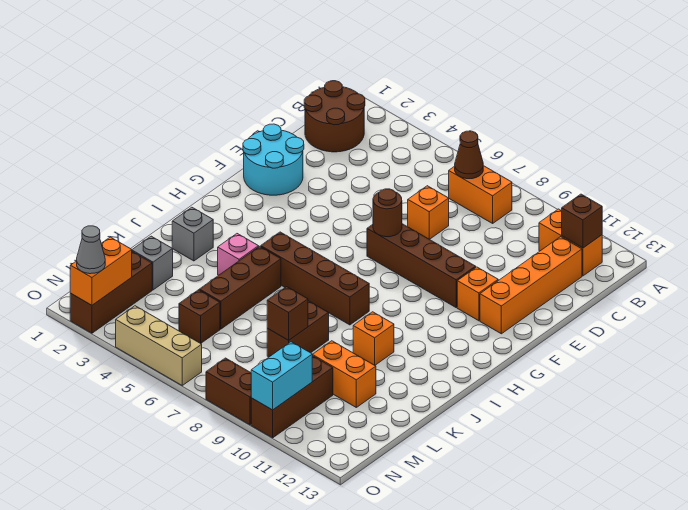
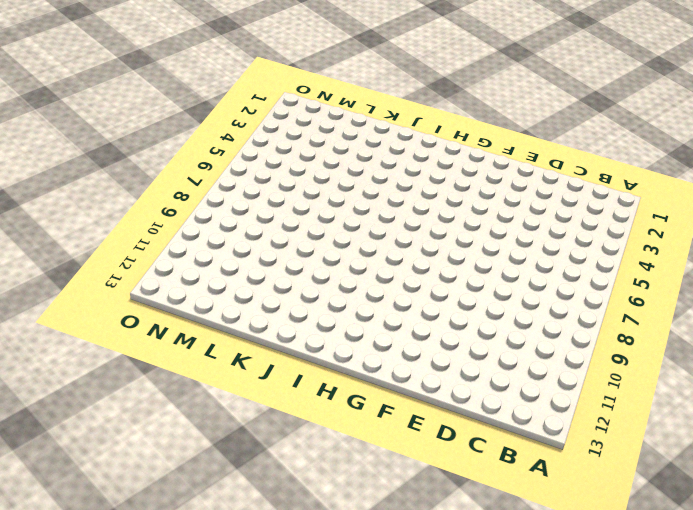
none -> brown round brick B1:C2 level 1
none -> orange brick B7:B8 level 1
none -> orange brick B11:B12 level 1

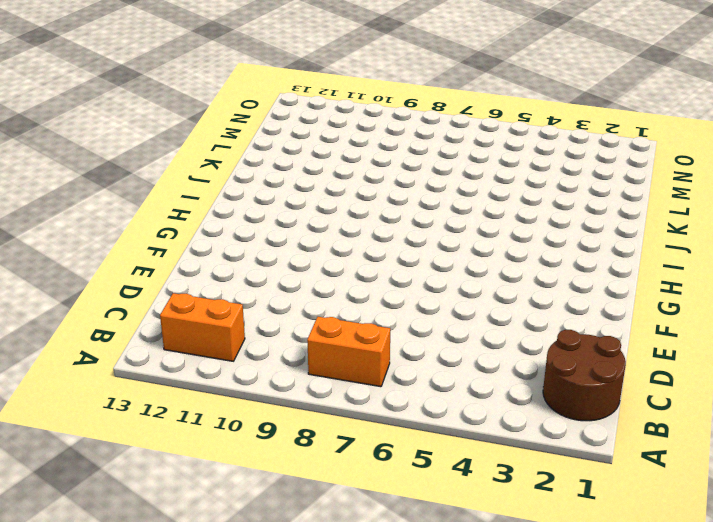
none -> orange brick C12:F12 level 1
none -> orange brick D7 level 1
none -> cyan round brick E1:F2 level 1

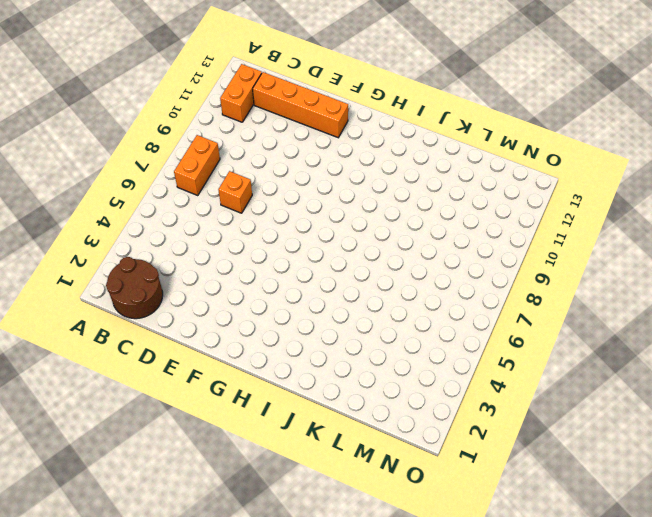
none -> cyan round brick E1:F2 level 1
none -> brown brick F7:F10 level 1
none -> orange brick F11 level 1

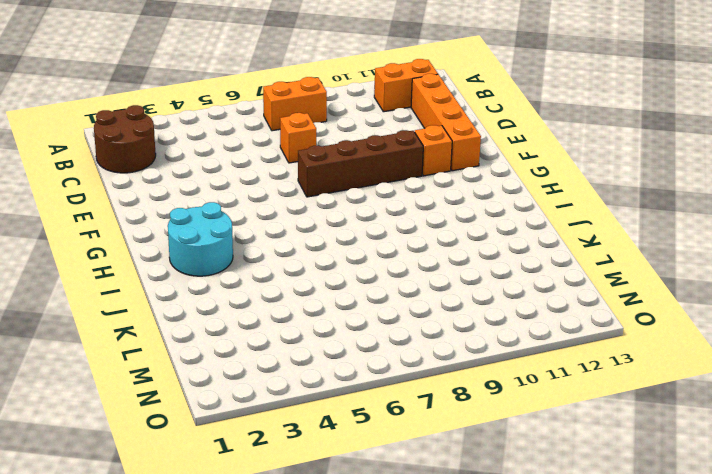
cyan round brick H2:I3 level 1 -> cyan round brick E1:F2 level 1
none -> brown brick I5:I8 level 1
none -> grey brick J2 level 1
none -> pink brick J4 level 1

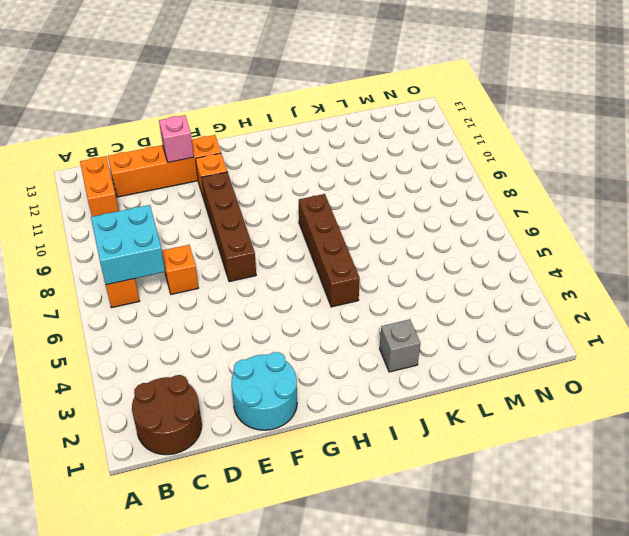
cyan brick B7:C8 level 2 -> brown cone B7 level 2
pink brick E12 level 2 -> pink brick J4 level 1
none -> brown brick J5:L5 level 1
none -> orange brick J10 level 1
none -> brown brick K8:L8 level 1

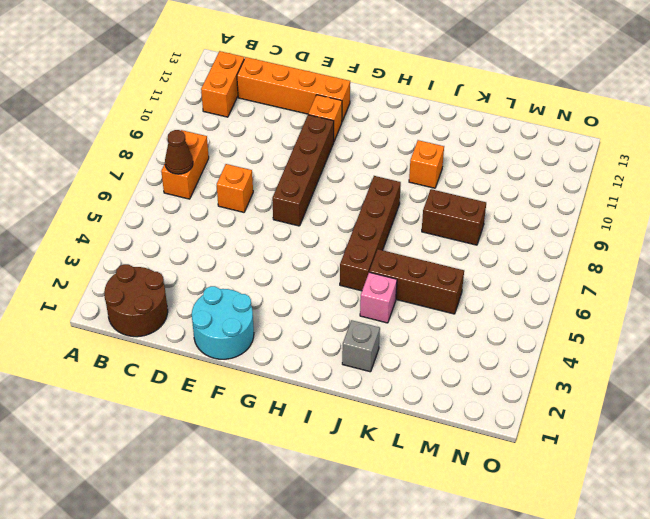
none -> grey brick L2 level 1
none -> orange brick L10:L11 level 1
none -> brown brick M2:O2 level 1

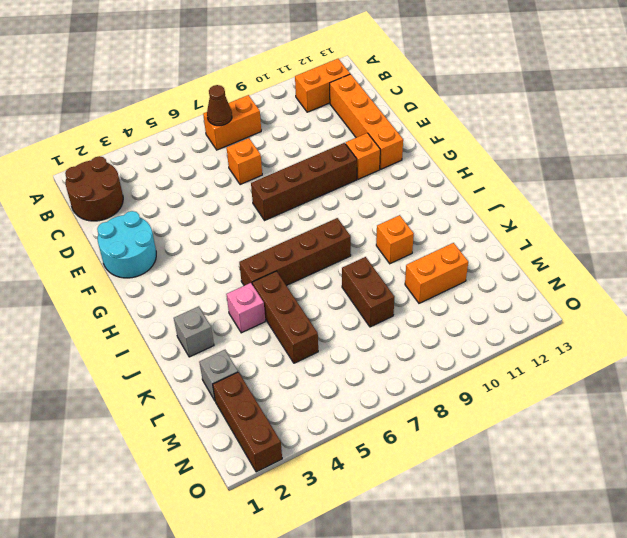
none -> brown brick M5 level 1
none -> brown brick M10:O10 level 1
none -> tan brick O4:O6 level 1

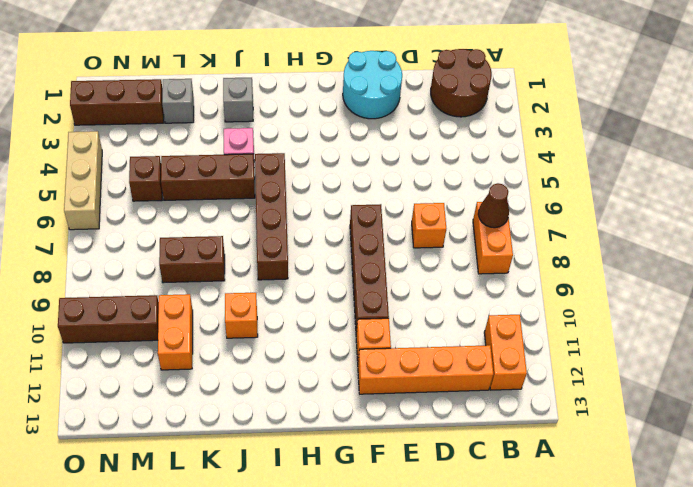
none -> brown brick O8:O9 level 1
none -> brown brick B12 level 2
none -> brown round brick F7 level 2

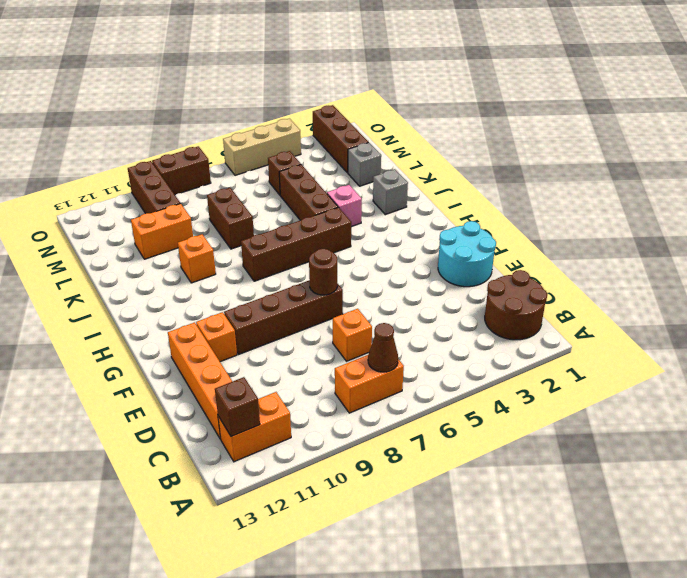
none -> brown brick L8 level 2
none -> orange brick N2:O2 level 2
none -> cyan brick N10:O10 level 2

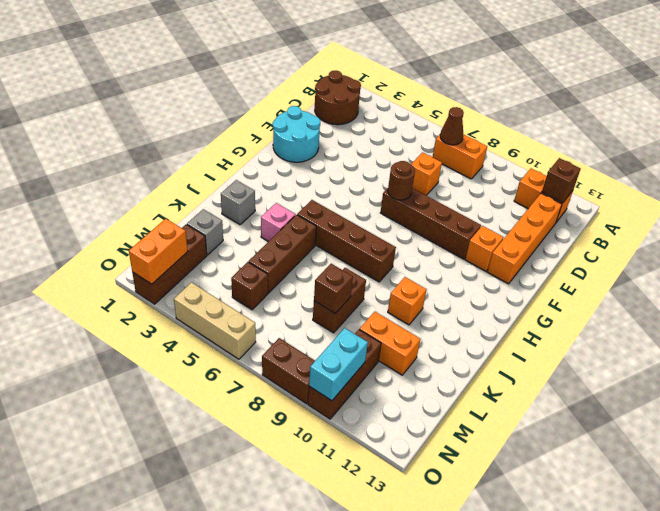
none -> grey cone O2 level 3

